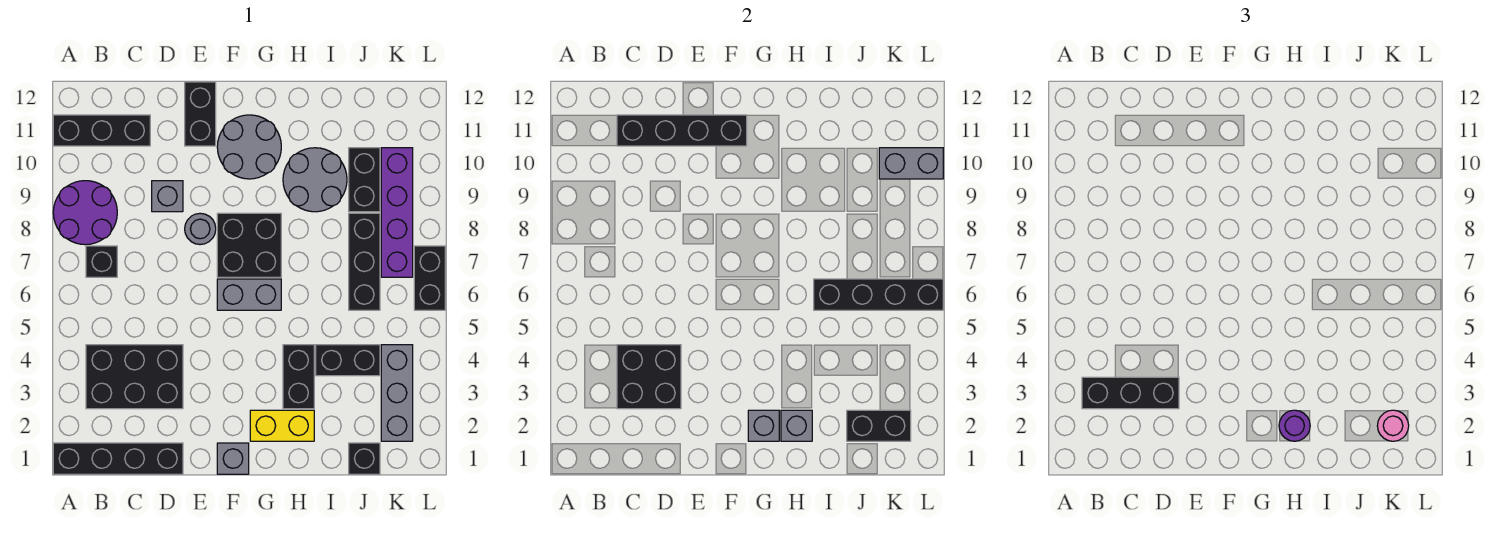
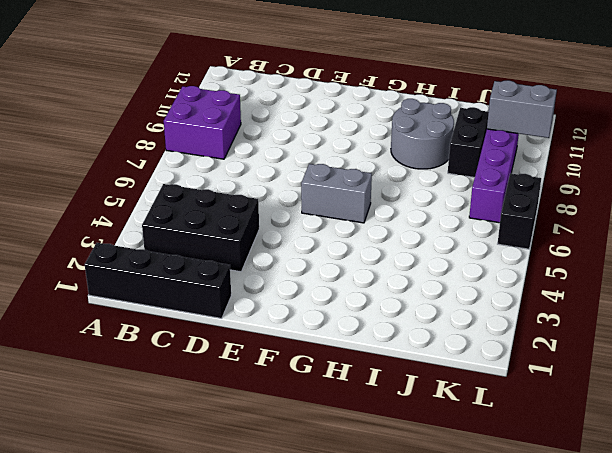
purple brick A8:B9 level 1 -> purple round brick A8:B9 level 1
none -> black brick A11:C11 level 1
none -> black brick B7 level 1
none -> grey brick D9 level 1
none -> grey round brick E8 level 1

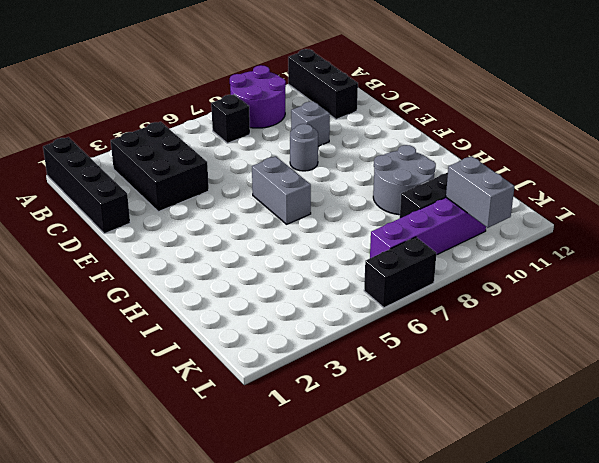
none -> black brick E11:E12 level 1
none -> grey brick F1 level 1
none -> black brick F7:G8 level 1
none -> grey round brick F10:G11 level 1

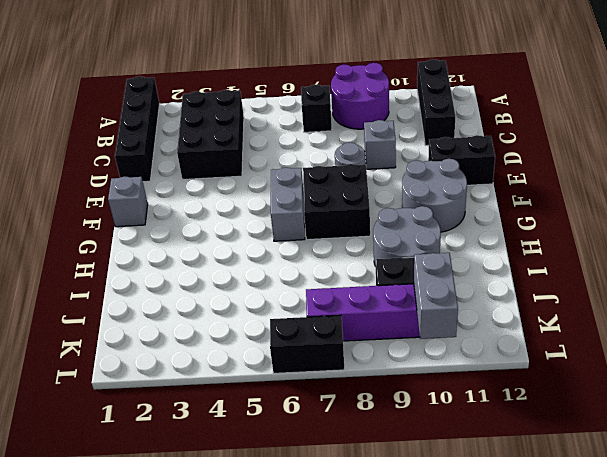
none -> yellow brick G2:H2 level 1
none -> black brick H3:H4 level 1
none -> black brick I4:J4 level 1
none -> black brick J1 level 1

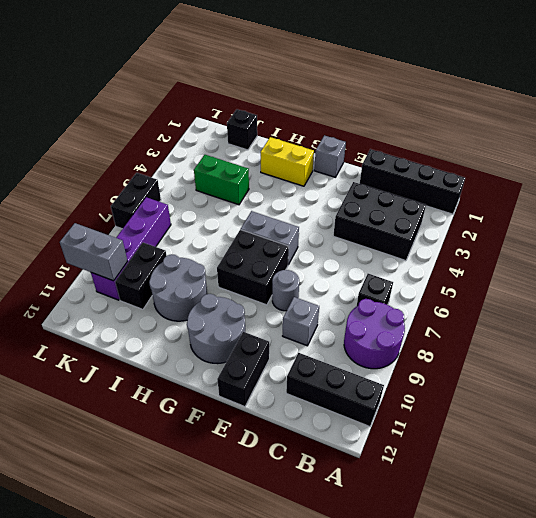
green brick I4:J4 level 1 -> black brick I4:J4 level 1
none -> black brick H3:H4 level 1
none -> black brick J6:J8 level 1
none -> grey brick K2:K4 level 1
none -> black brick C3:D4 level 2

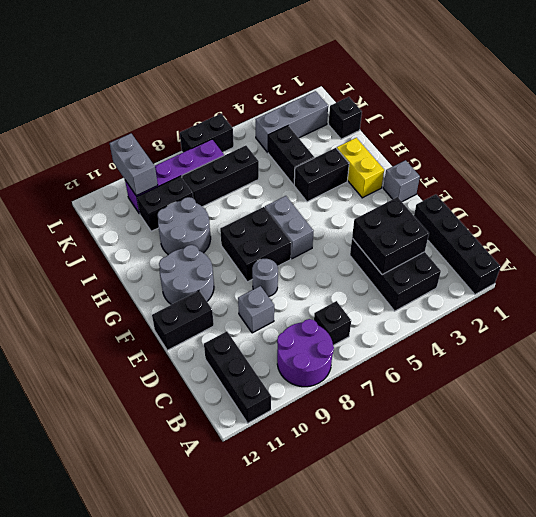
none -> black brick C11:F11 level 2
none -> grey brick G2 level 2
none -> grey brick H2 level 2
none -> black brick I6:L6 level 2

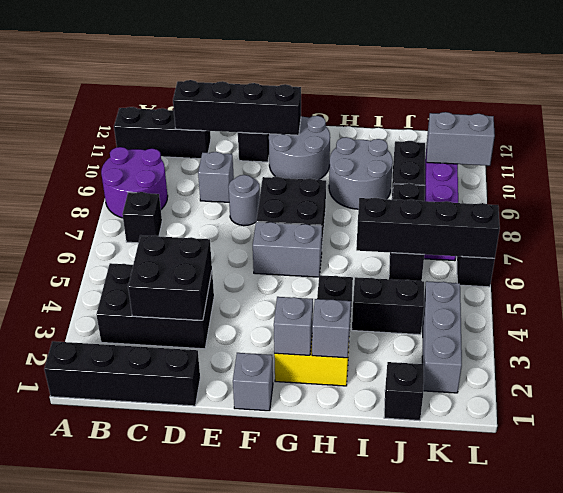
none -> black brick J2:K2 level 2
none -> black brick B3:D3 level 3
none -> purple round brick H2 level 3
none -> pink round brick K2 level 3

